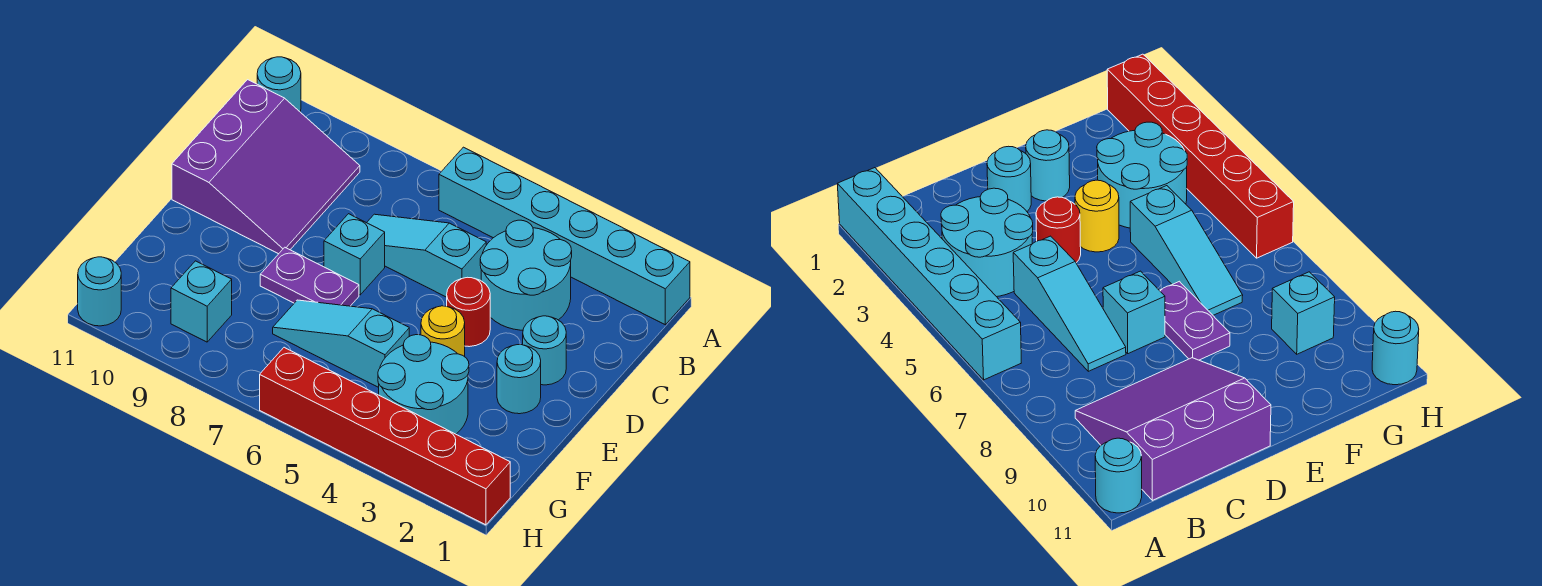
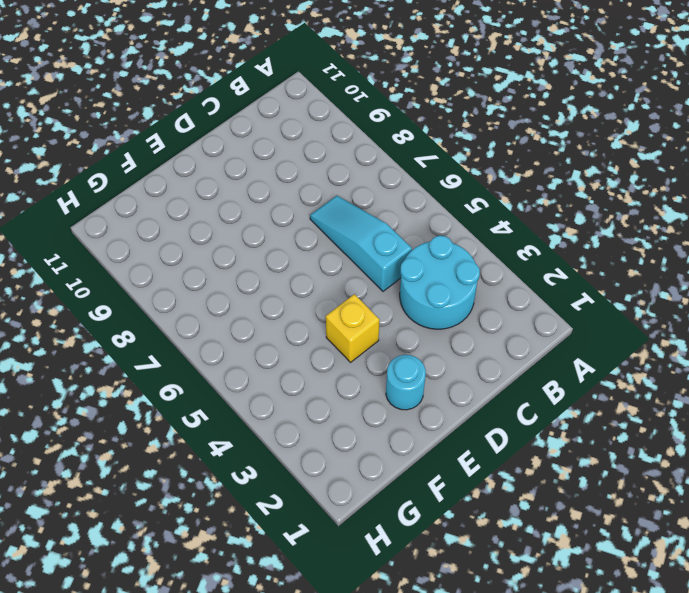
yellow brick E4 level 1 -> yellow round brick E4 level 1
none -> cyan brick A1:A6 level 1
none -> cyan round brick A11 level 1
none -> purple slope B9:D11 level 1 top 11

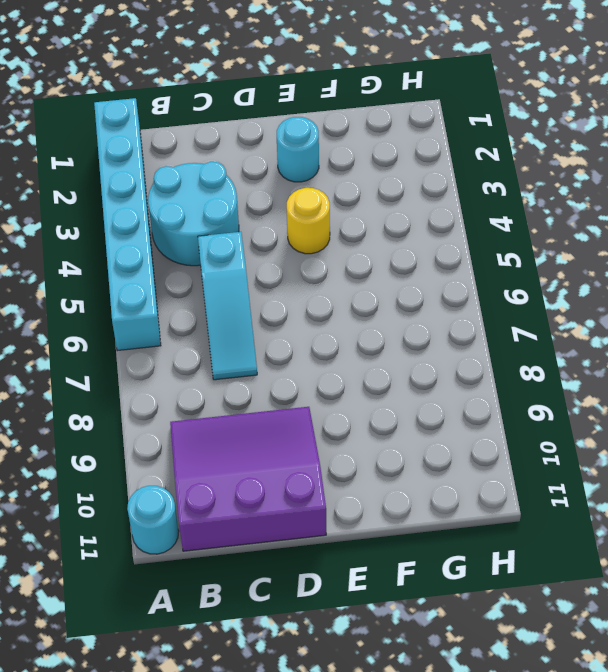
none -> cyan round brick D2 level 1
none -> red round brick D4 level 1
none -> cyan brick D7 level 1

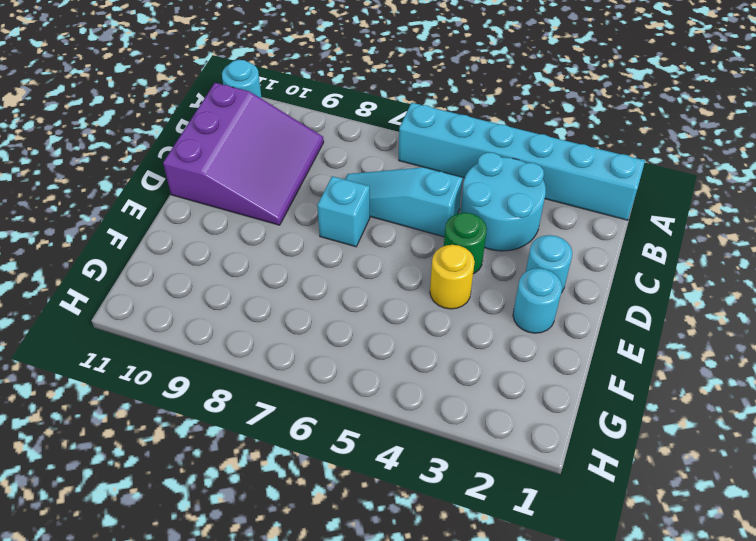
green round brick D4 level 1 -> red round brick D4 level 1
none -> purple plate E7:E8 level 1
none -> cyan round brick F3:G4 level 1
none -> cyan slope F5:F7 level 1 top 5

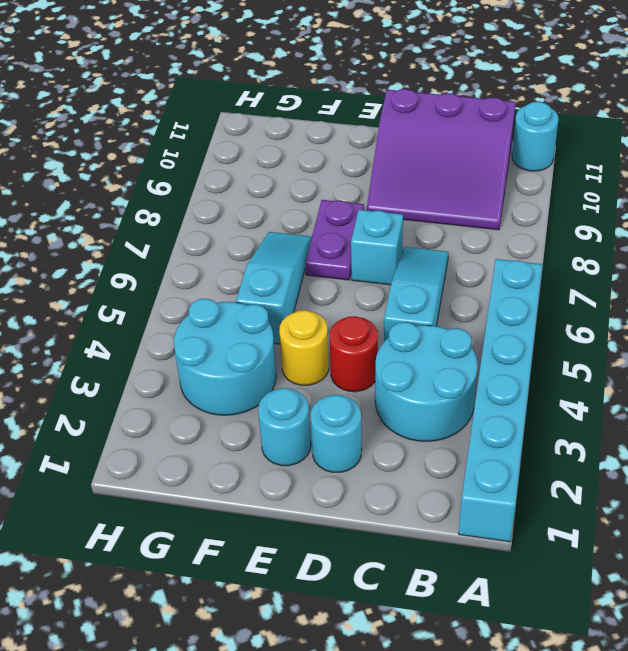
none -> cyan brick G9 level 1
none -> red brick H1:H6 level 1
none -> cyan round brick H11 level 1

